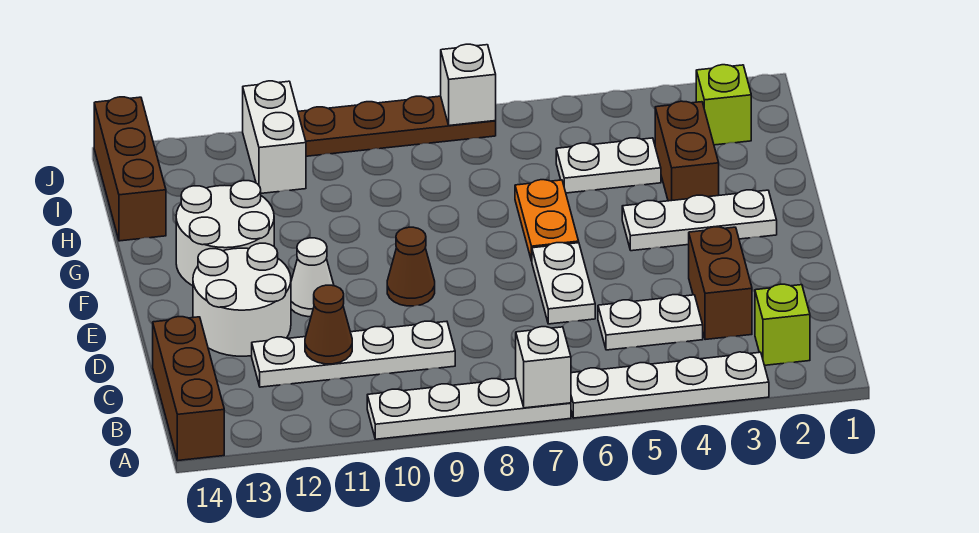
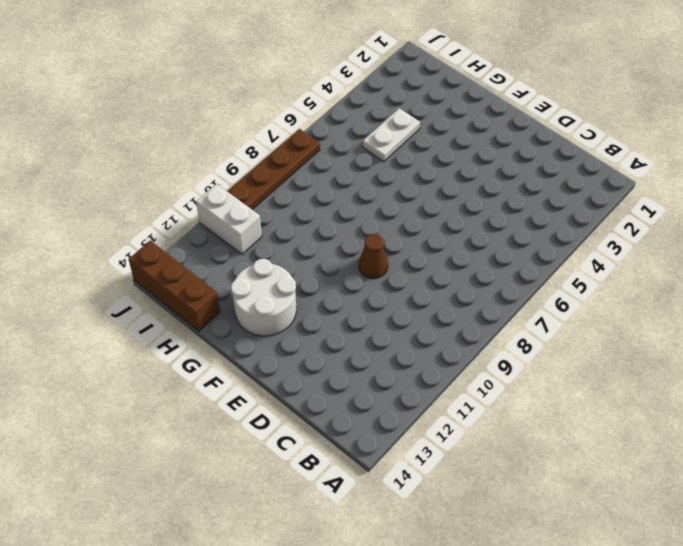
none -> white plate A3:A6 level 1
none -> white plate A7:A10 level 1
none -> brown brick A14:C14 level 1

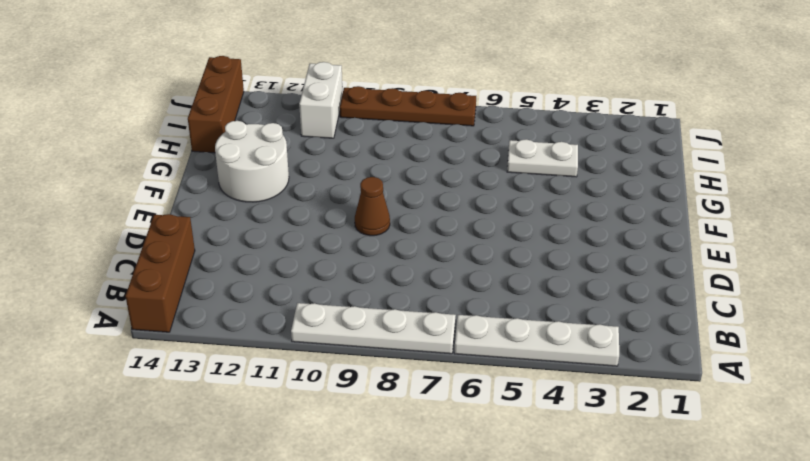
none -> lime brick B2 level 1
none -> brown brick C3:D3 level 1
none -> white plate C4:C5 level 1

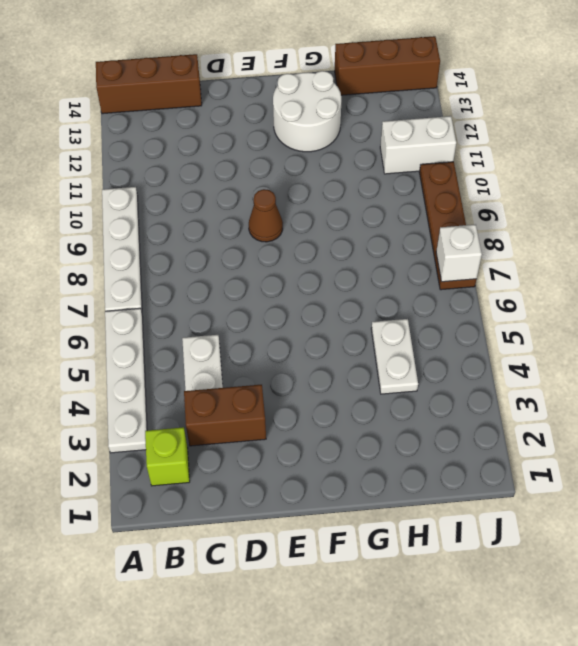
none -> white plate C9:C12 level 1
none -> white plate D6:E6 level 1
none -> white round brick D12:E13 level 1

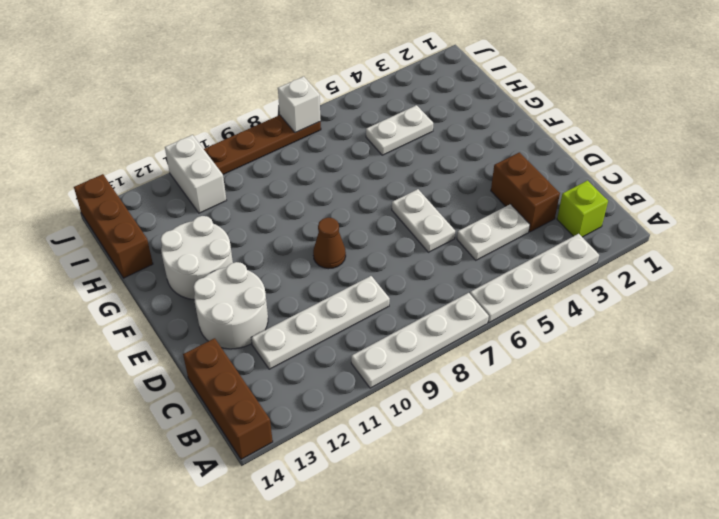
none -> white cone E11 level 1
none -> white plate F2:F4 level 1
none -> orange plate F6:G6 level 1

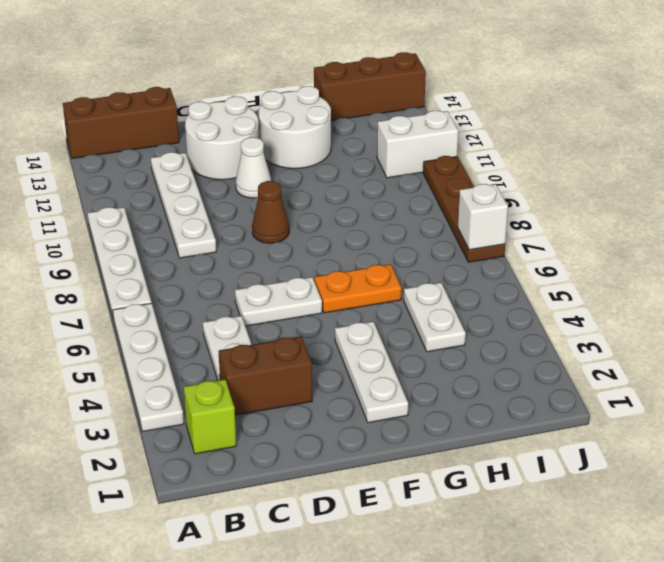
none -> brown brick G3:H3 level 1
none -> lime brick I2 level 1
none -> white brick A7 level 2

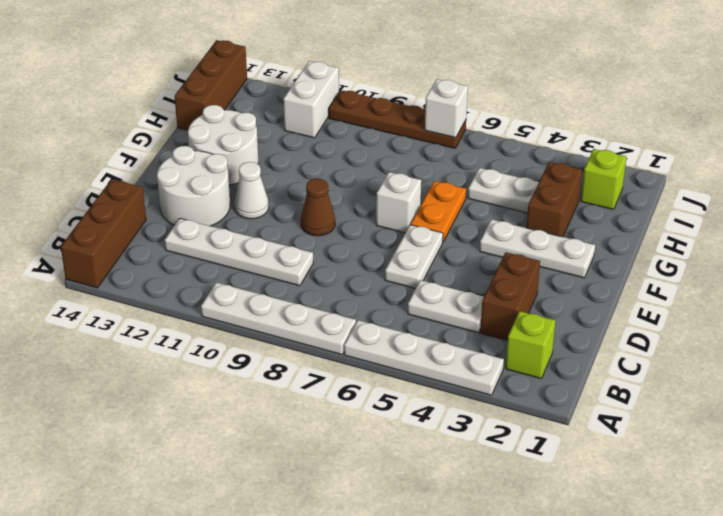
white brick F7 level 1 -> white brick A7 level 2
none -> brown cone C11 level 2

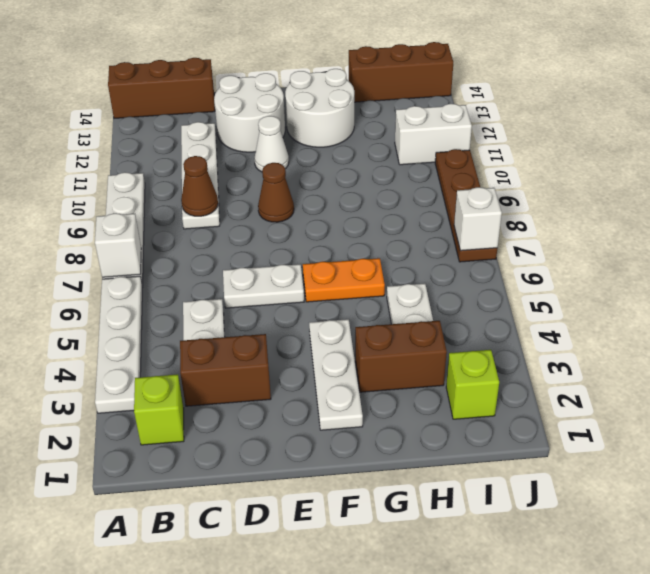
brown cone C9 level 2 -> brown cone C11 level 2

